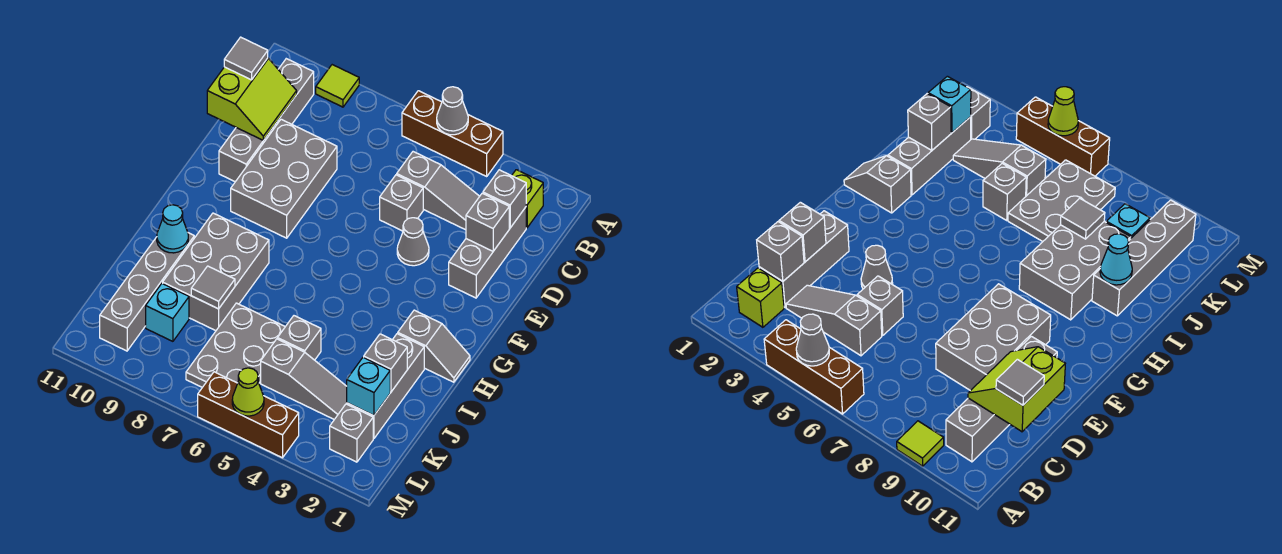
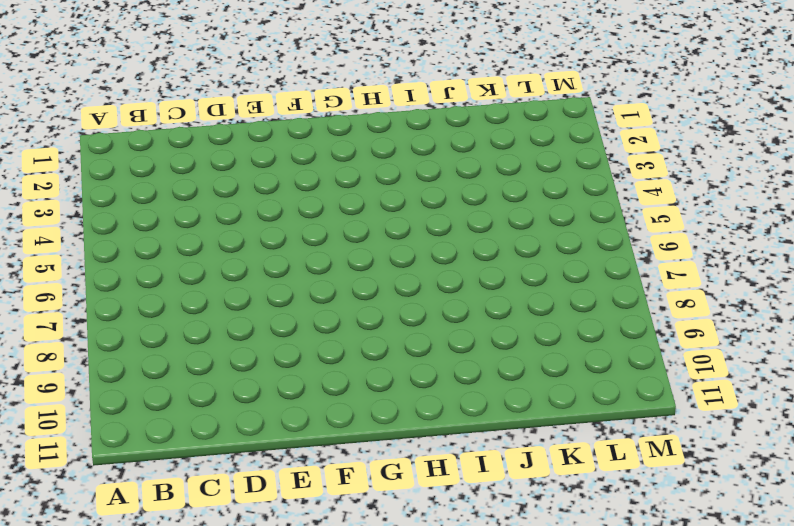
none -> brown brick A4:A6 level 1
none -> lime tile A9 level 1
none -> lime brick B2 level 1

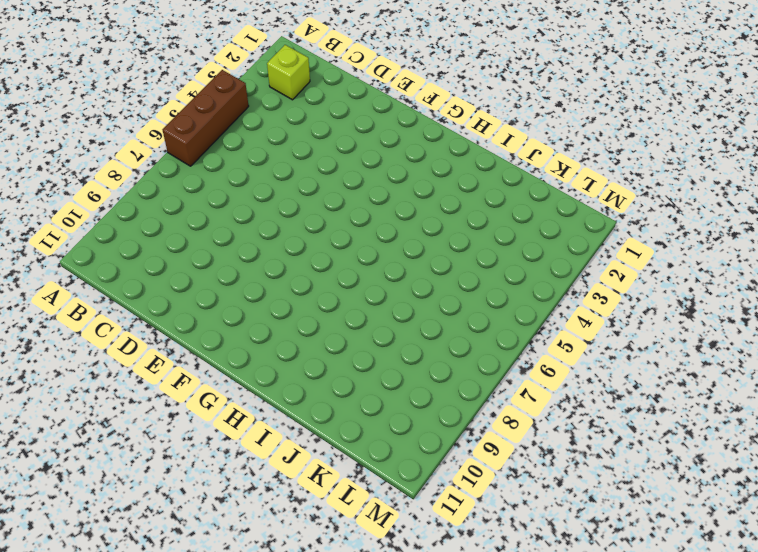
none -> lime tile A9 level 1
none -> grey brick B10:E10 level 1
none -> grey brick C2:E2 level 1

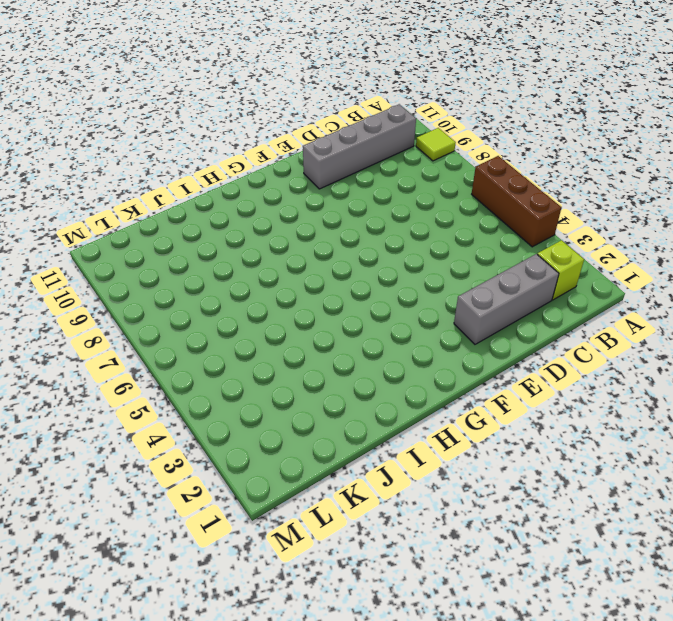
none -> grey slope C3:C5 level 1 top 5
none -> grey brick D5 level 1
none -> grey brick D8:F9 level 1

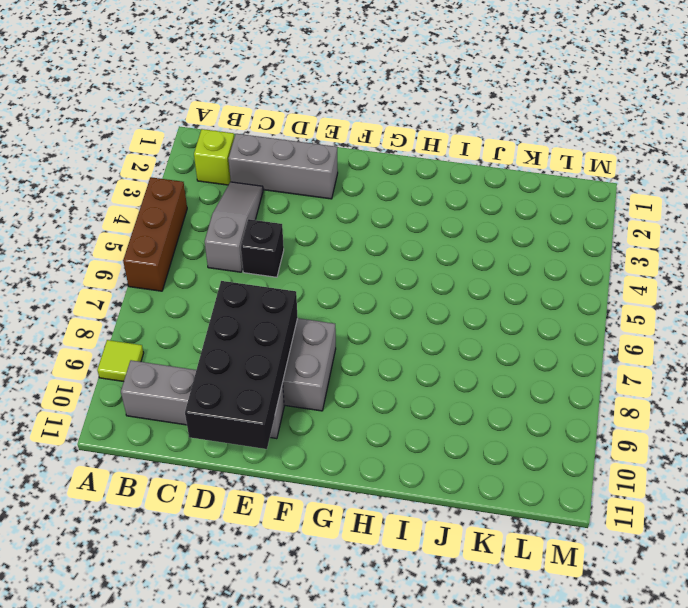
black brick D5 level 1 -> grey brick D5 level 1
black brick D8:E11 level 2 -> lime slope C10:D11 level 2 top 11
none -> grey cone E4 level 1
none -> grey slope H1:H2 level 1 top 2
none -> grey brick H8:J9 level 1

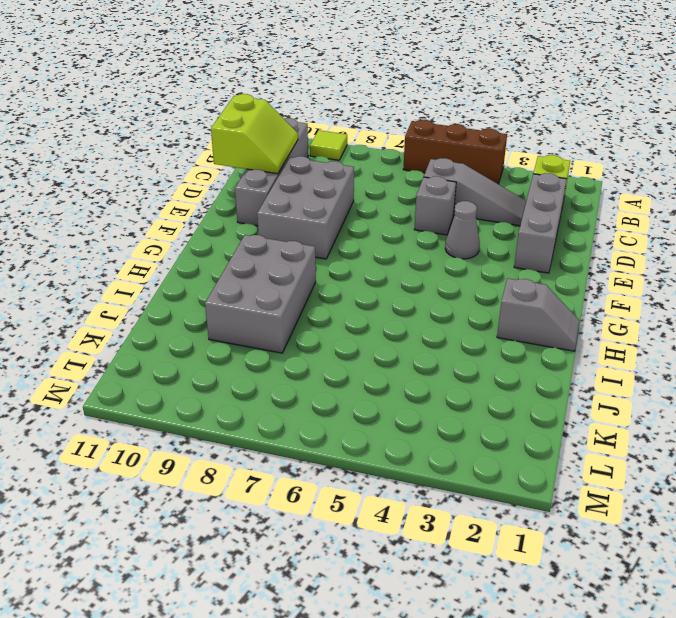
none -> grey brick I2:K2 level 1
none -> grey brick I10:L10 level 1
none -> grey brick J5 level 1

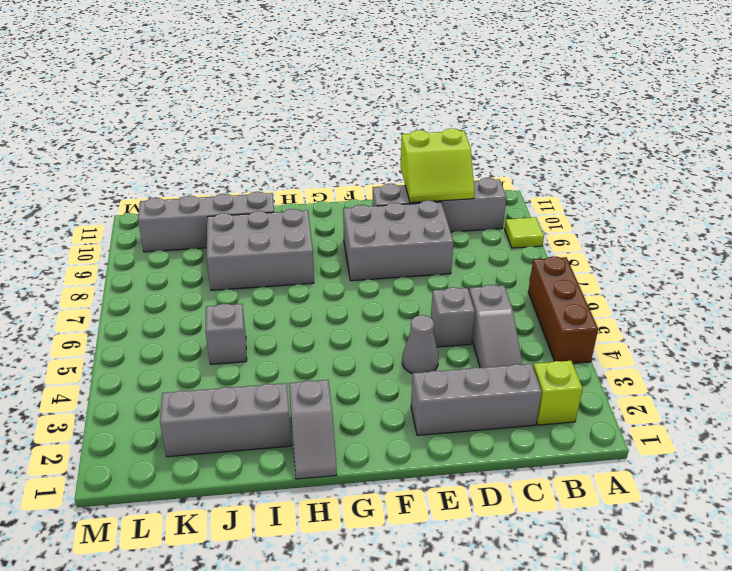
none -> grey plate J6:L7 level 1
none -> grey slope K3:K5 level 1 top 5
none -> cyan brick K9 level 1

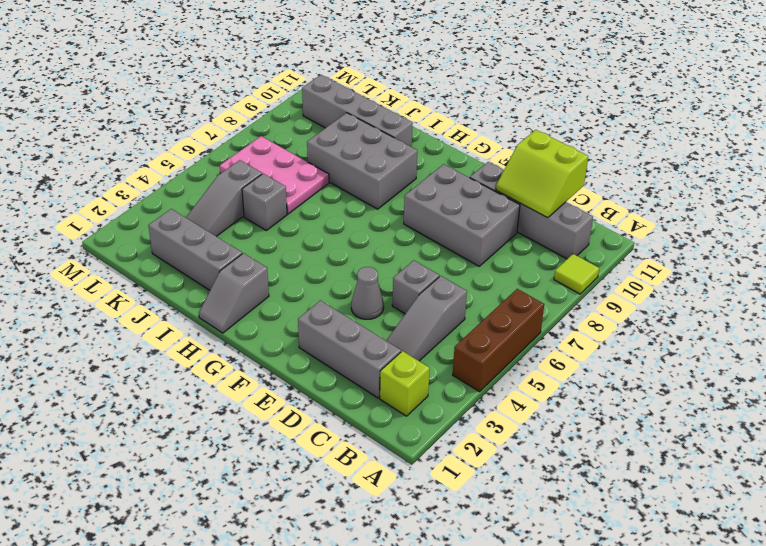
pink plate J6:L7 level 1 -> grey plate J6:L7 level 1
none -> cyan brick K9 level 1
none -> grey brick L2 level 1
none -> brown brick M4:M6 level 1

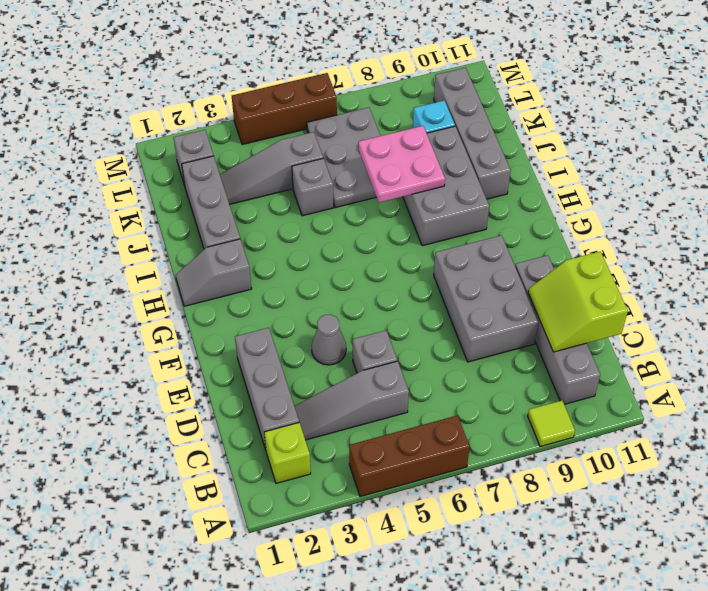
pink plate I7:J8 level 2 -> grey tile J8 level 2
none -> grey cone A5 level 2
none -> grey brick C2 level 2
none -> grey brick D2 level 2

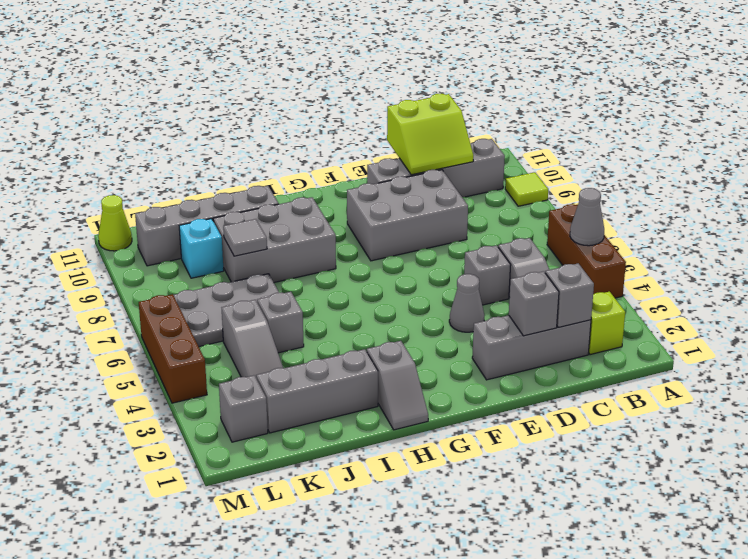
lime cone M11 level 1 -> lime cone M5 level 2
none -> cyan cone I10 level 2
none -> grey brick J2 level 2
none -> cyan brick K2 level 2

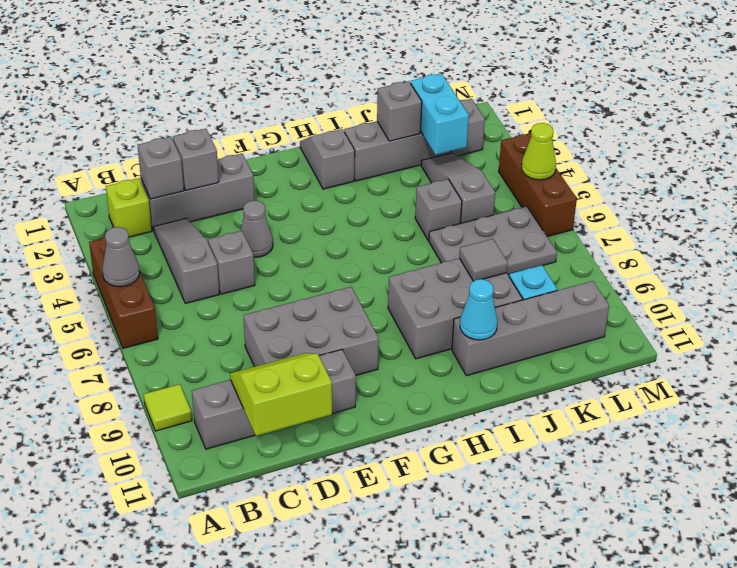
cyan brick K2:K3 level 2 -> cyan brick K2 level 2
none -> grey tile C11 level 3

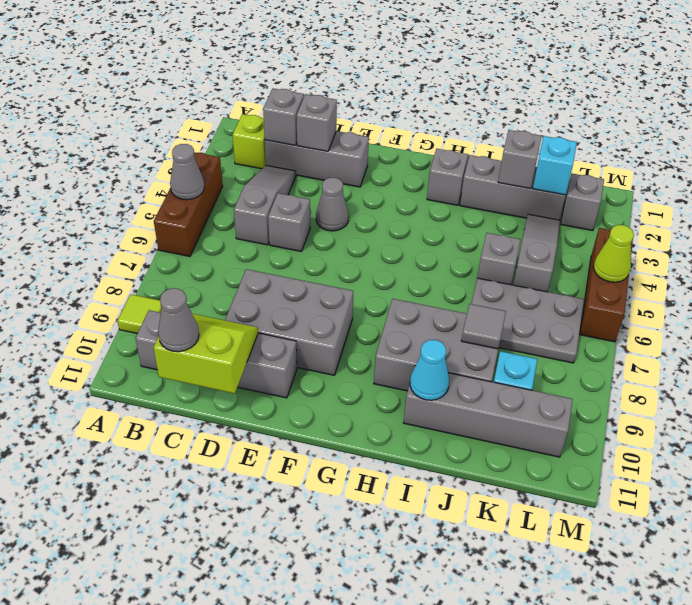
grey cone C11 level 3 -> grey tile C11 level 3

